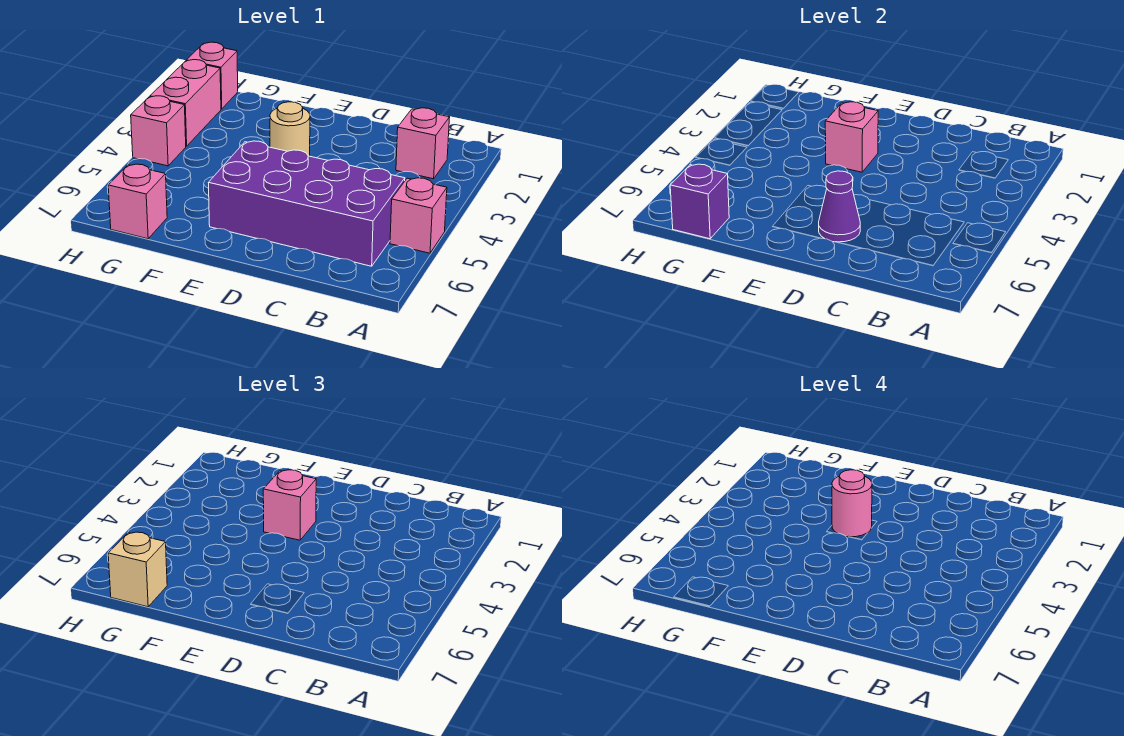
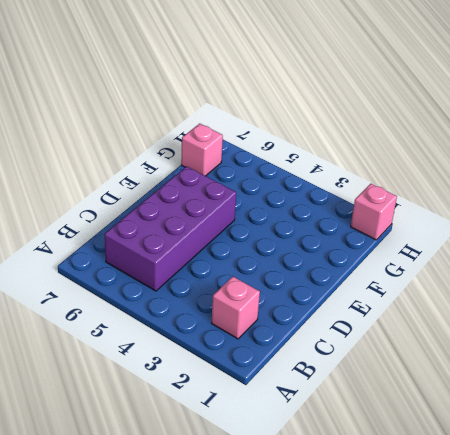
none -> pink brick A5 level 1
none -> tan round brick E3 level 1
none -> pink brick H2:H3 level 1

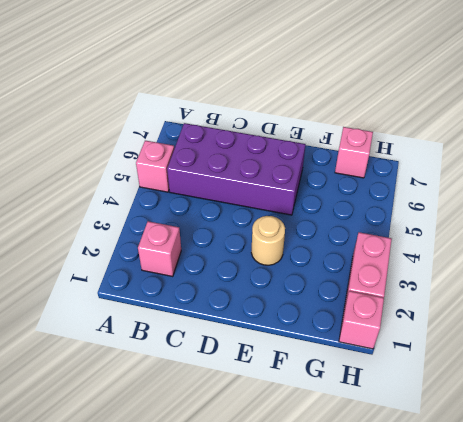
none -> pink brick H4 level 1
none -> purple cone D6 level 2
none -> pink brick E3 level 2

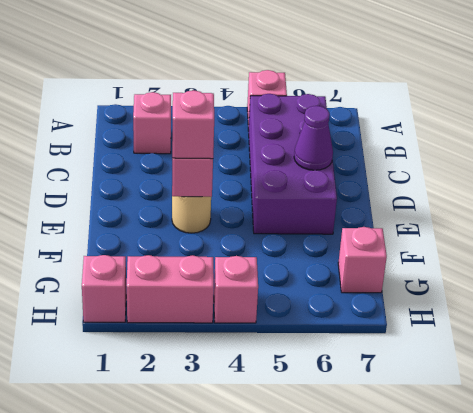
none -> purple brick G7 level 2
none -> tan brick G7 level 3
none -> pink round brick E3 level 4

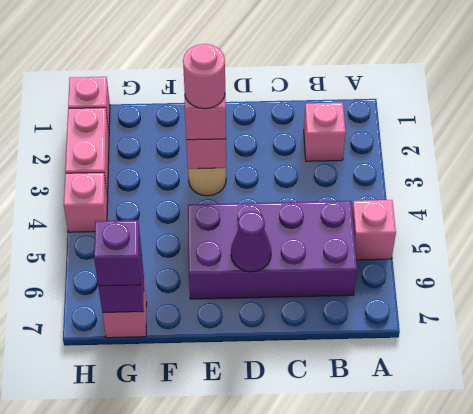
purple brick G7 level 3 -> tan brick G7 level 3

